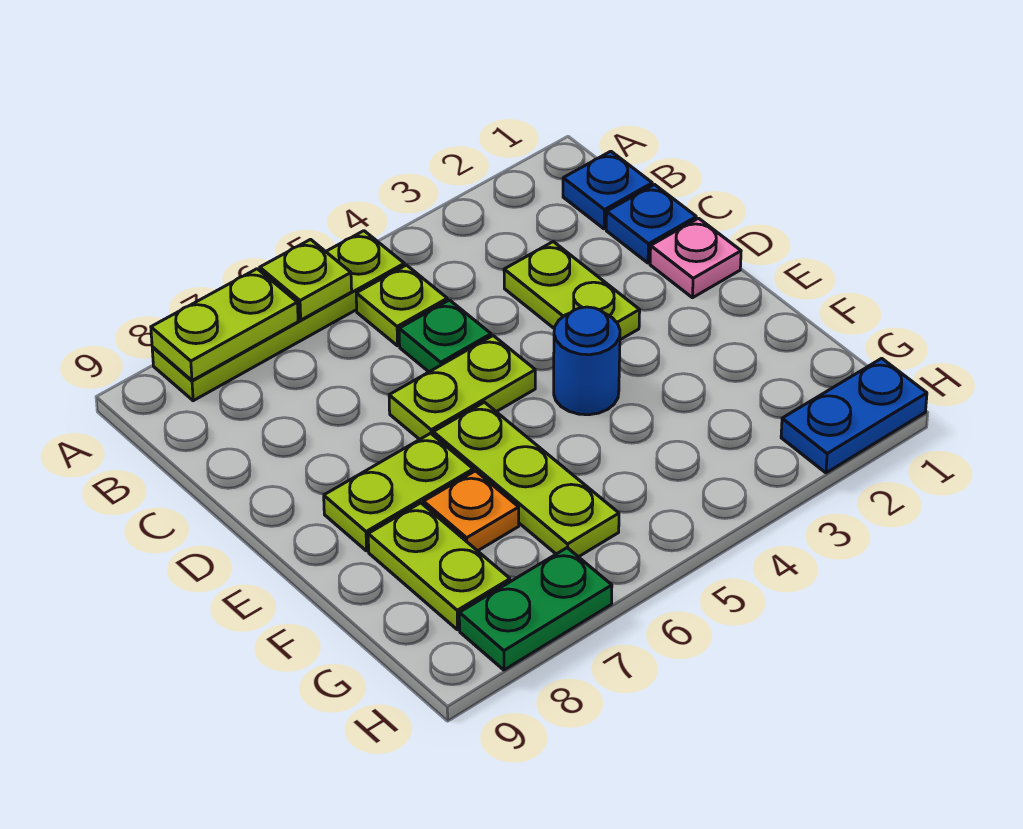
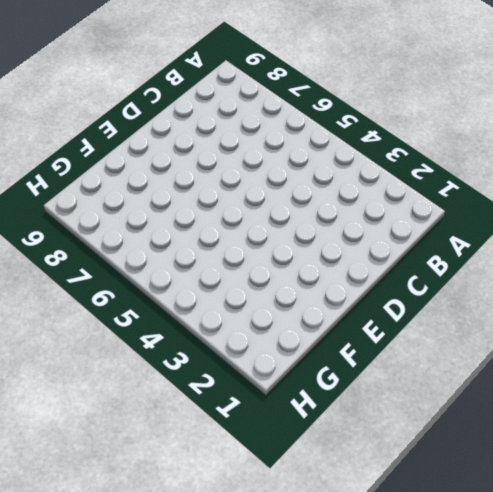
none -> lime plate A5:A8 level 1
none -> blue plate B1 level 1
none -> lime plate B5 level 1

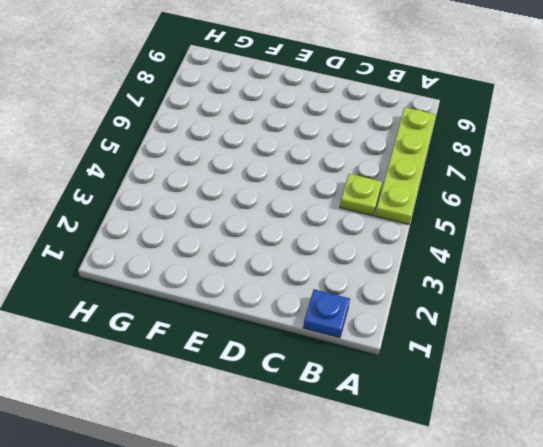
none -> blue plate C1 level 1
none -> lime plate C3:D3 level 1
none -> green plate C5 level 1

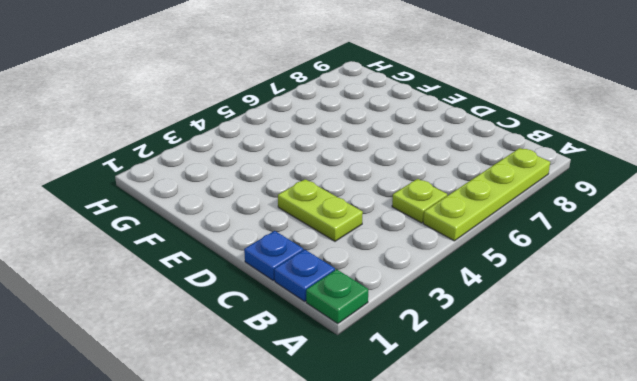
green plate A1 level 1 -> green plate C5 level 1
none -> pink plate D1 level 1
none -> lime plate D5:D6 level 1
none -> blue round brick E4 level 1

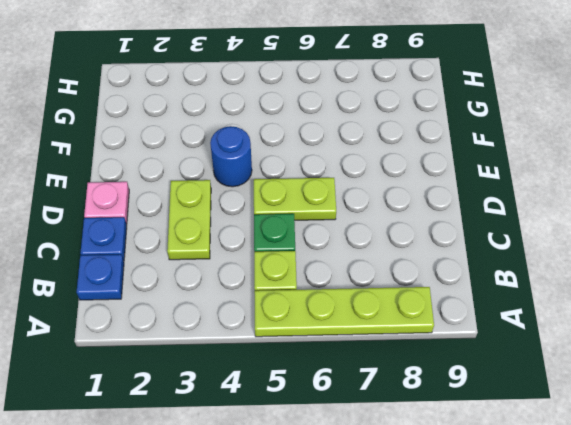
none -> lime plate E6:G6 level 1
none -> lime plate E7:E8 level 1
none -> orange plate F7 level 1

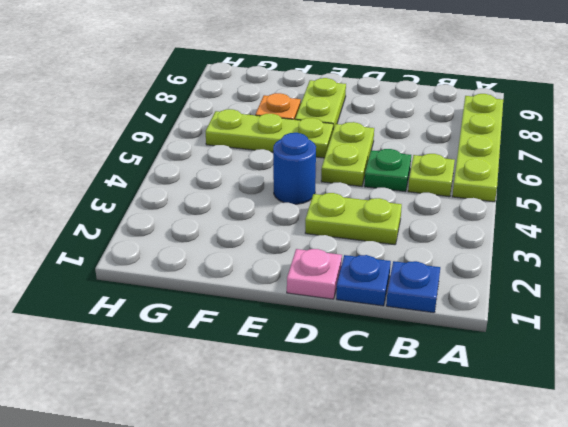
none -> lime plate F8:G8 level 1
none -> blue plate H1:H2 level 1
none -> green plate H7:H8 level 1

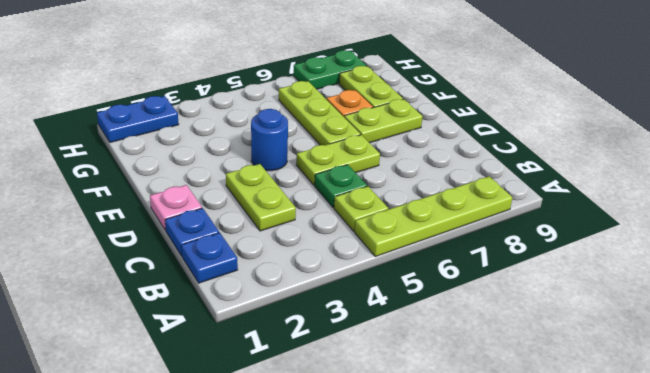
none -> lime plate A6 level 2
none -> lime plate A7:A8 level 2

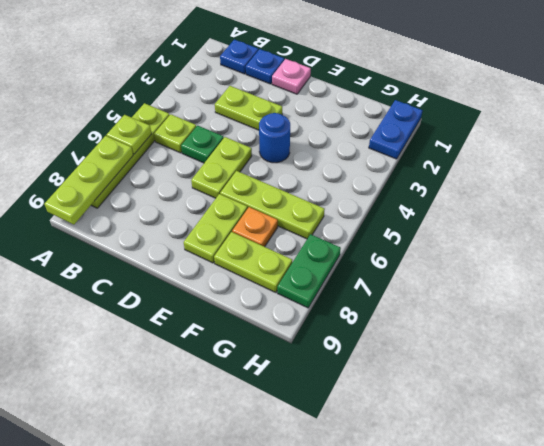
lime plate A7:A9 level 2 -> lime plate A7:A8 level 2

